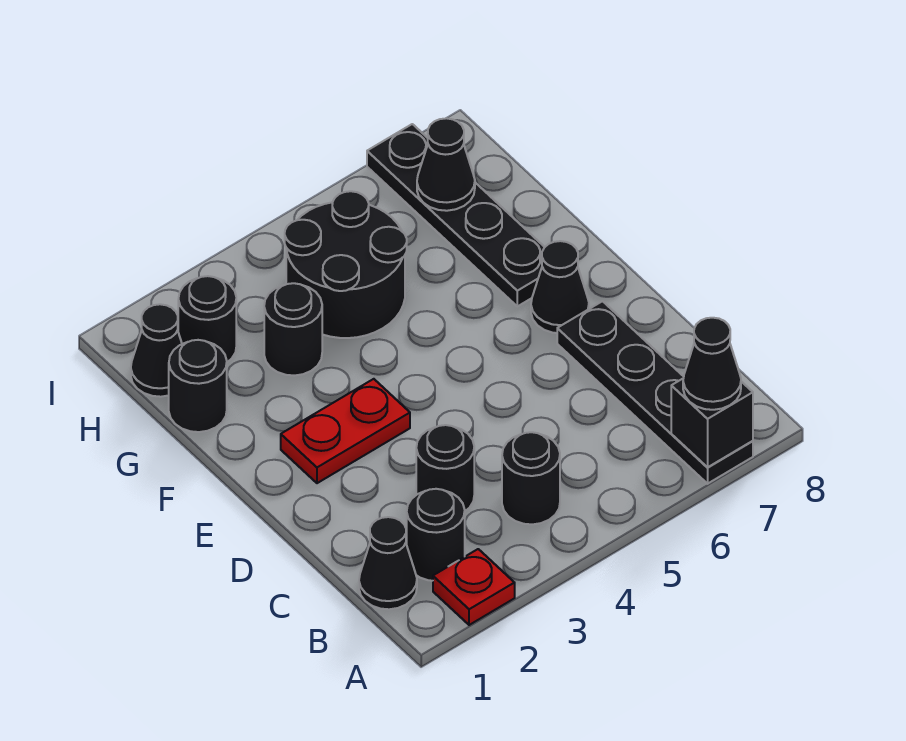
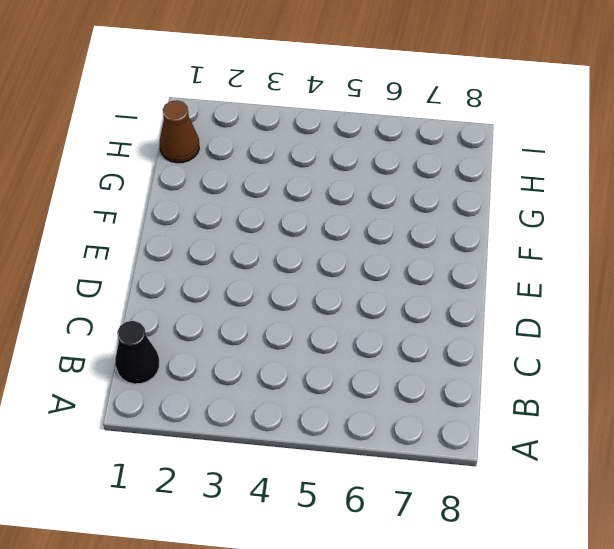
brown cone H1 level 1 -> black cone H1 level 1
none -> red plate A2 level 1
none -> black plate A7:D7 level 1
none -> black round brick B2 level 1

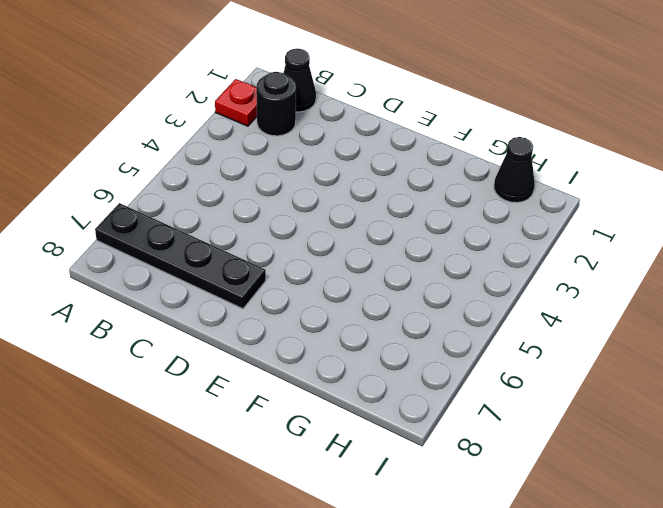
none -> black round brick B4 level 1
none -> black round brick C3 level 1
none -> red plate E2:E3 level 1

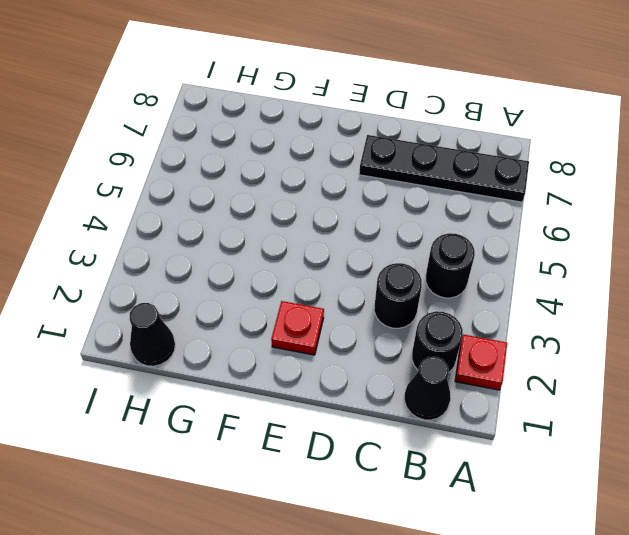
red plate E2 level 1 -> red plate E2:E3 level 1
none -> black cone E7 level 1
none -> black plate F7:I7 level 1
none -> black round brick G1 level 1

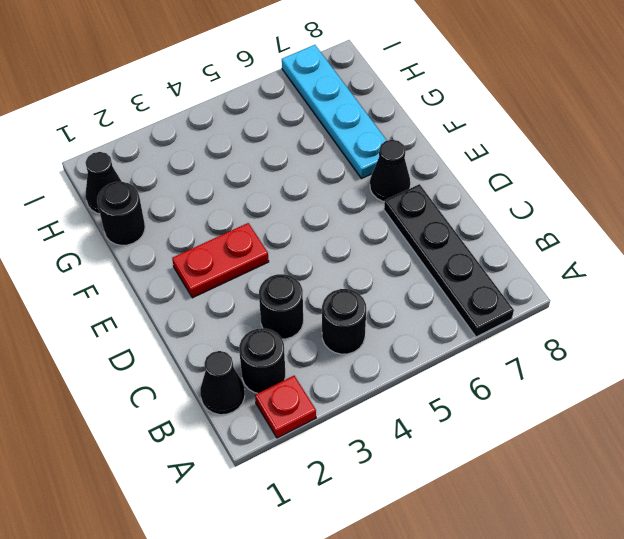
cyan plate F7:I7 level 1 -> black plate F7:I7 level 1
none -> black round brick G3 level 1
none -> black round brick G4:H5 level 1
none -> black round brick H2 level 1

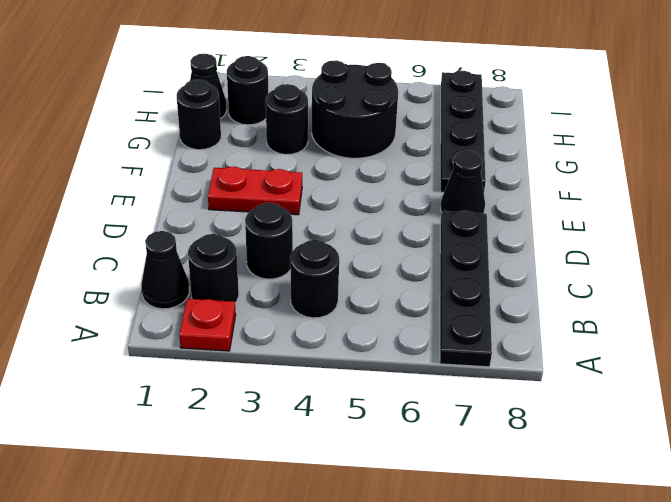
none -> black brick A7 level 2
none -> black cone H7 level 2
none -> black cone A7 level 3

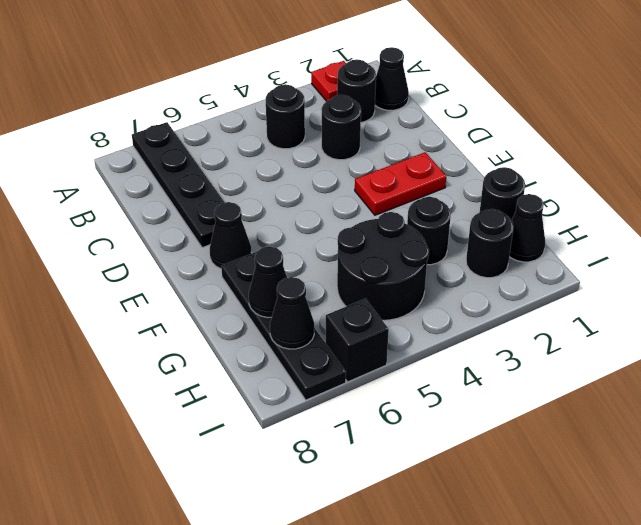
black cone G7 level 2 -> black cone A7 level 3
black brick I6 level 1 -> black brick A7 level 2

